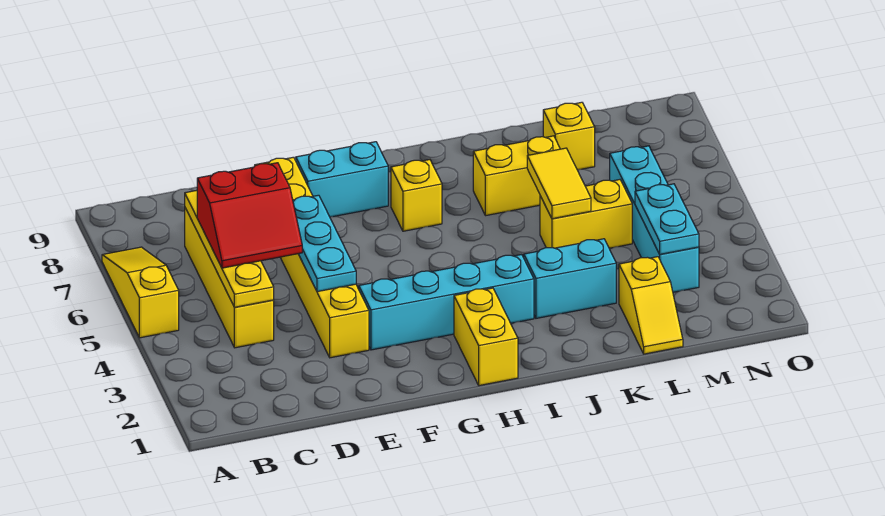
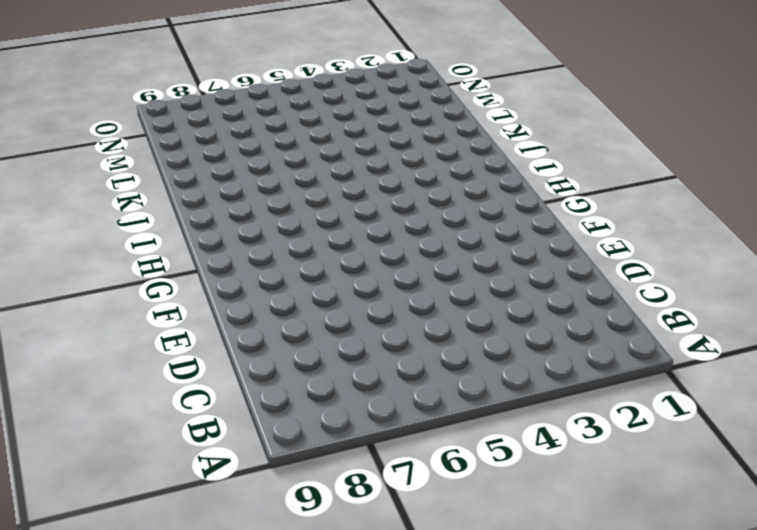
none -> yellow slope A5:A7 level 1 top 5
none -> yellow brick C4:C7 level 1
none -> yellow brick E3:E8 level 1

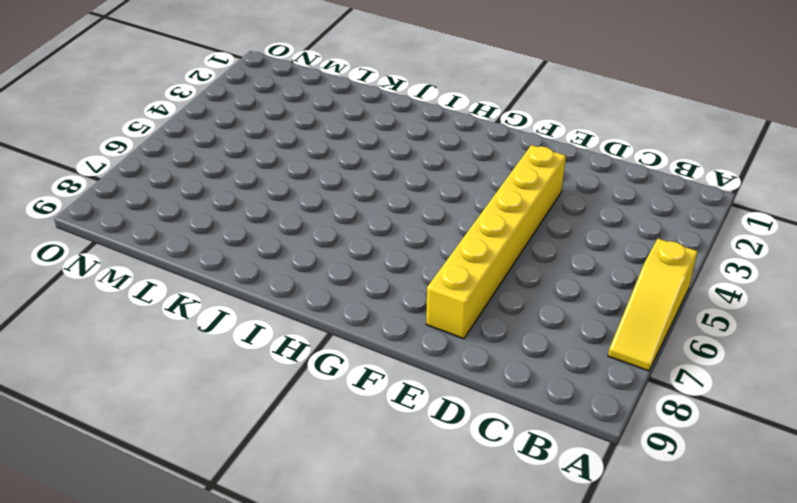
none -> yellow brick C4:C7 level 1
none -> cyan brick F3:I3 level 1
none -> cyan brick F8:G8 level 1

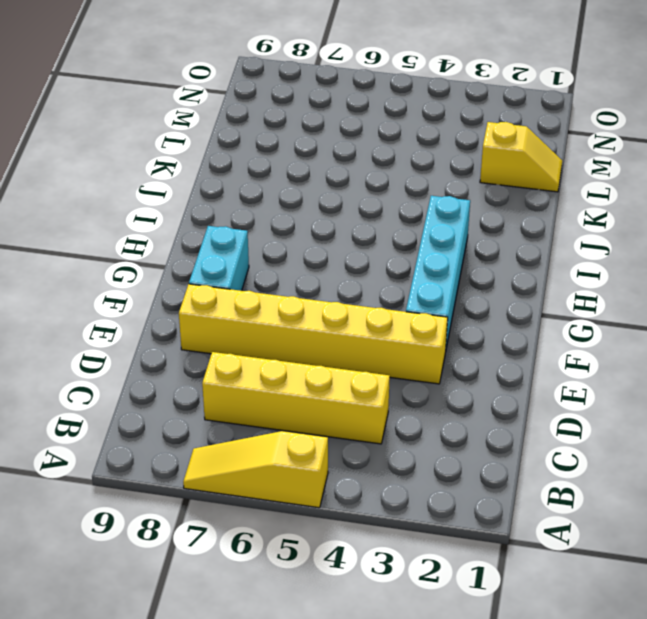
none -> yellow brick H1:H2 level 1
none -> yellow brick H7 level 1
none -> cyan brick J3:K3 level 1

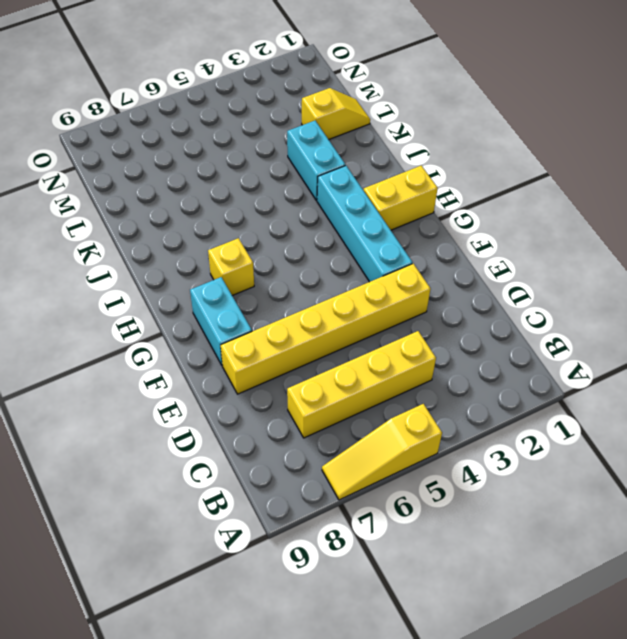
none -> yellow brick J7:K7 level 1
none -> yellow brick K5:L5 level 1
none -> yellow brick L8 level 1

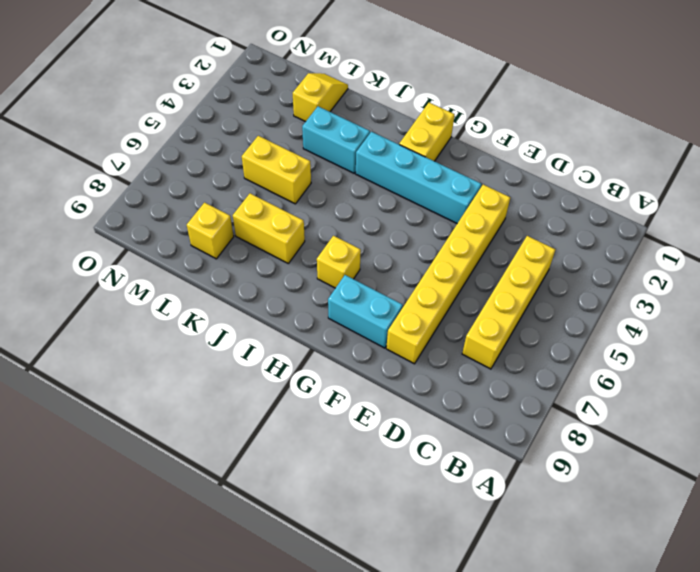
none -> yellow slope A5:A7 level 1 top 5
none -> cyan brick M3:M6 level 1
none -> yellow plate C4:C7 level 2

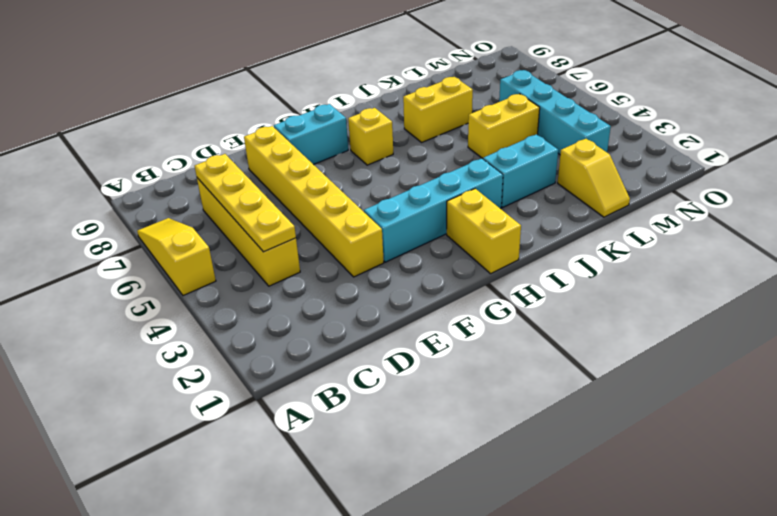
none -> yellow brick L8 level 1
none -> cyan plate E4:E6 level 2
none -> yellow tile K5:K6 level 2

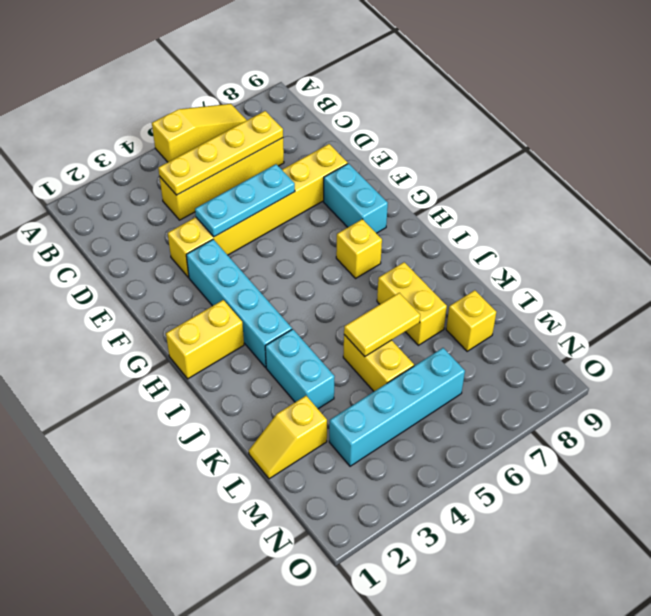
none -> cyan plate M3:M4 level 2
none -> red slope C5:D6 level 3 top 6

